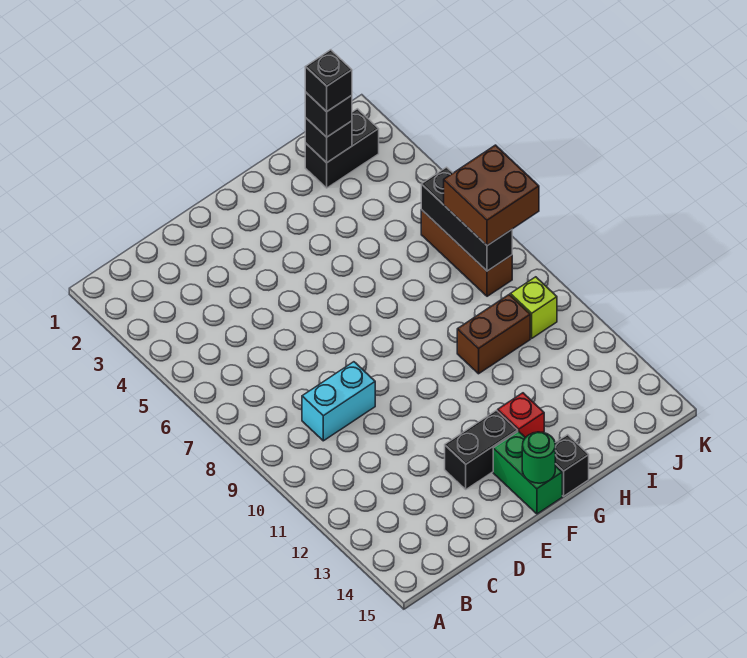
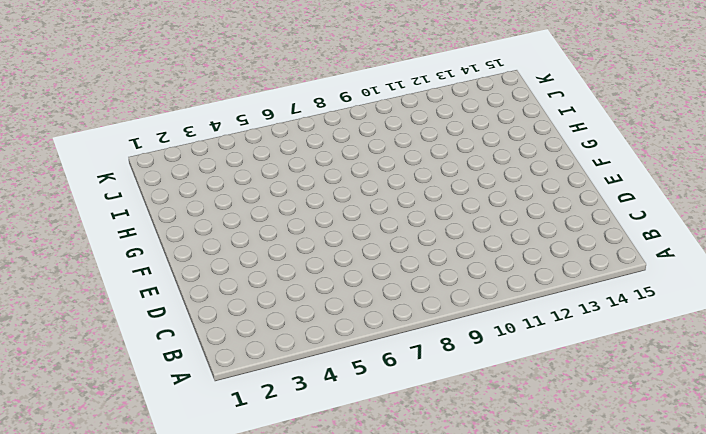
none -> cyan brick C9:D9 level 1
none -> black brick E13:F13 level 1
none -> green brick F14:F15 level 1

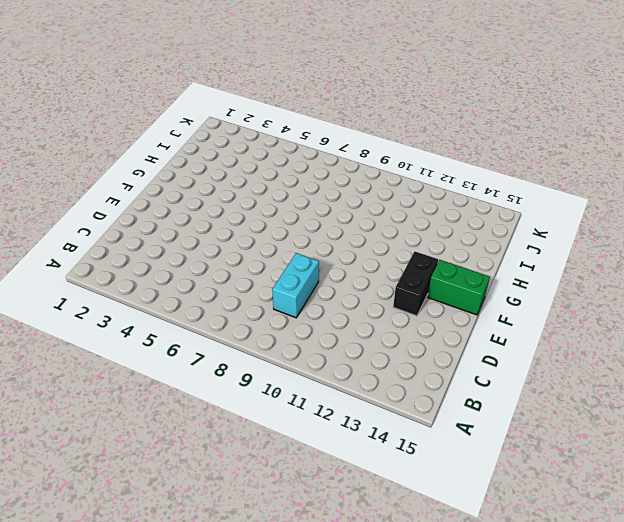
none -> red brick G13 level 1
none -> black brick G15 level 1
none -> brown brick H10:I10 level 1

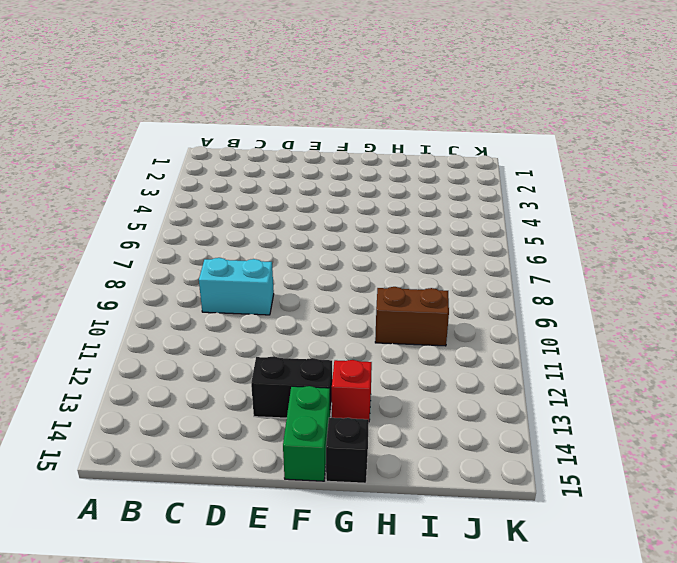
none -> black brick I2:J2 level 1
none -> brown brick J6:J8 level 1
none -> lime brick J10 level 1

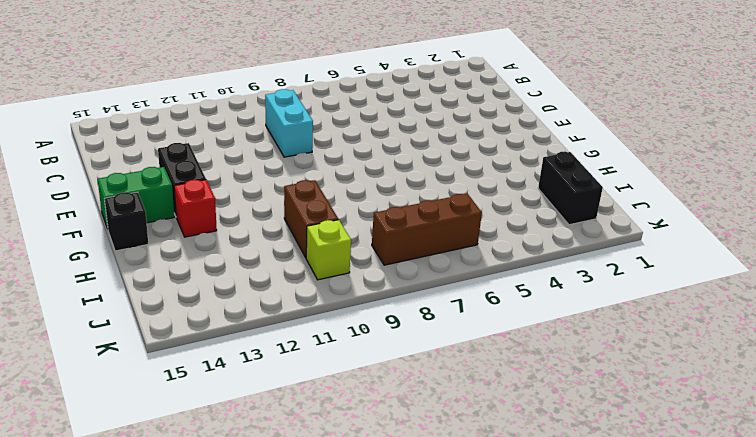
none -> green round brick F15 level 2
none -> black brick I2 level 2
none -> black brick J6:J8 level 2

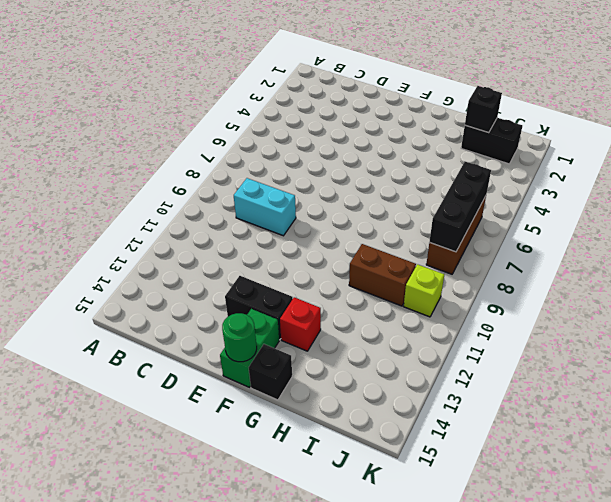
none -> black brick I2 level 3
none -> brown brick J7:K8 level 3
none -> black brick I2 level 4

